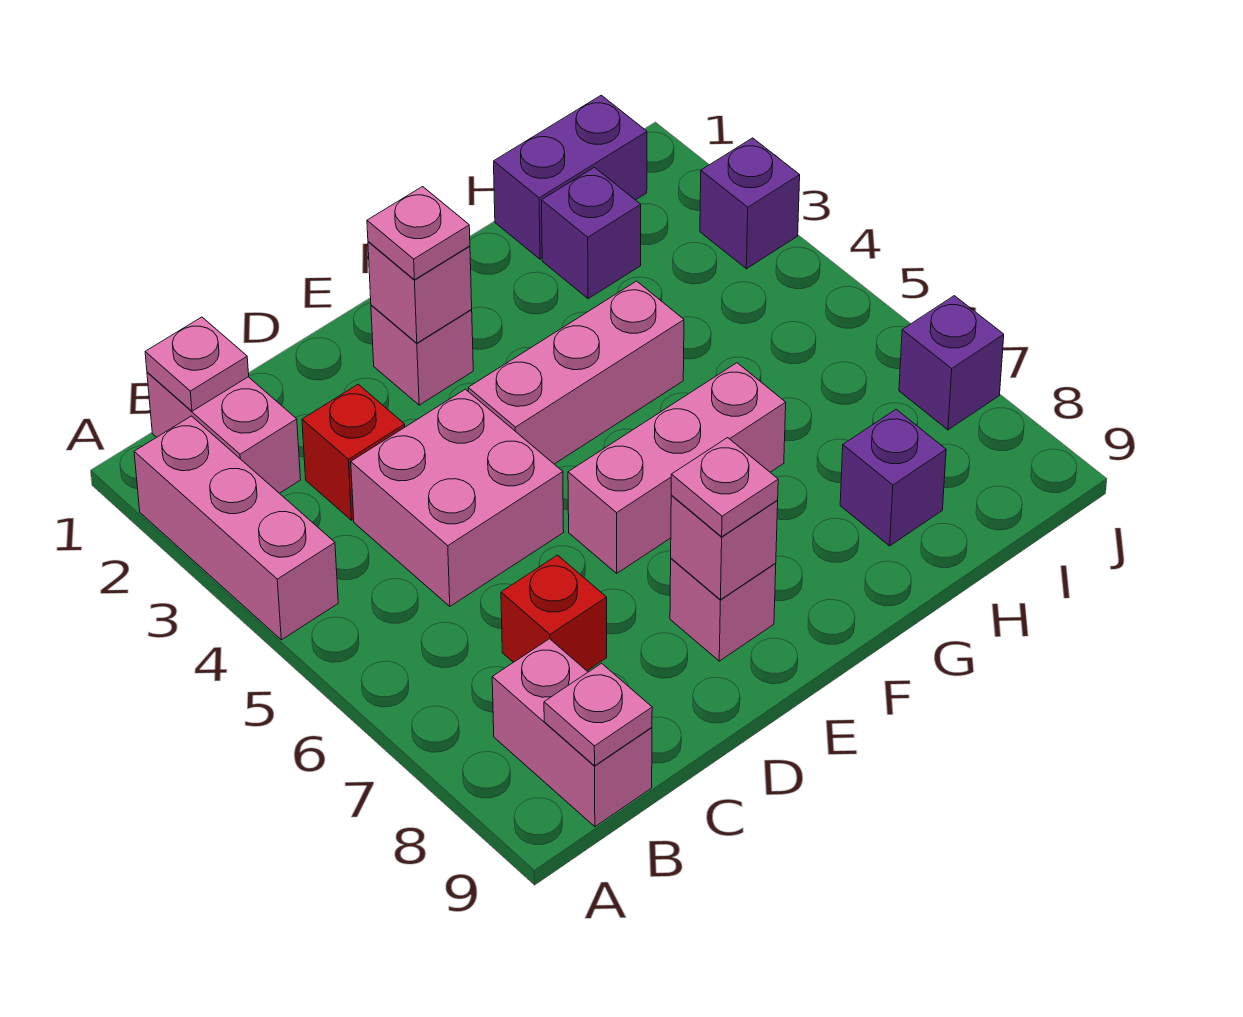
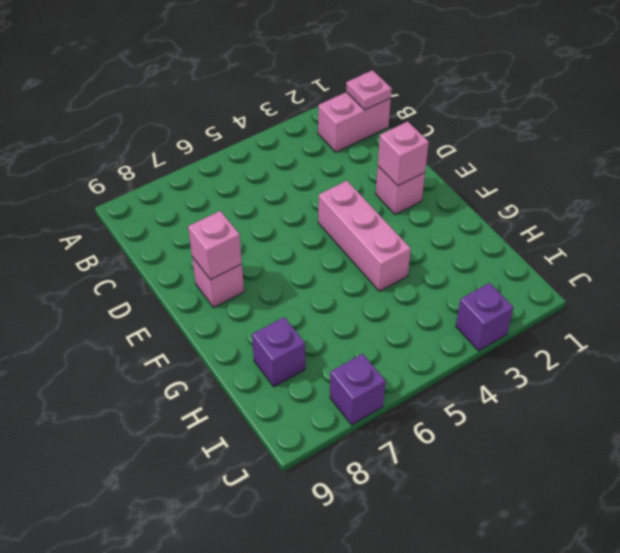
none -> pink brick A2:A4 level 1
none -> pink brick B8:B9 level 1
none -> red brick C3 level 1

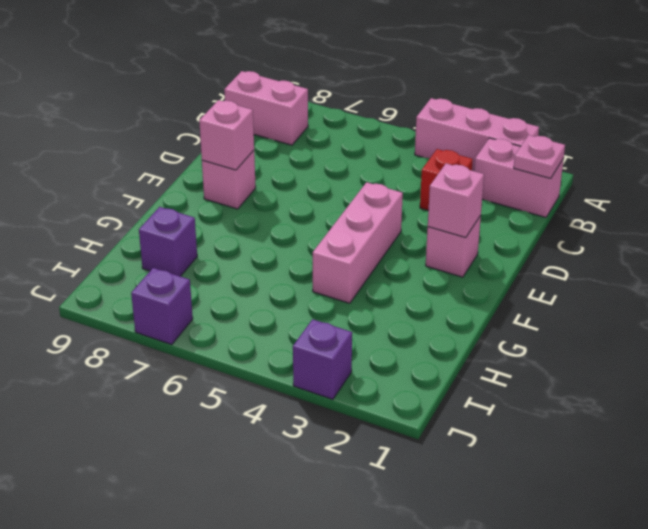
none -> pink brick C4:D5 level 1
none -> red brick C7 level 1
none -> pink brick E6:G6 level 1

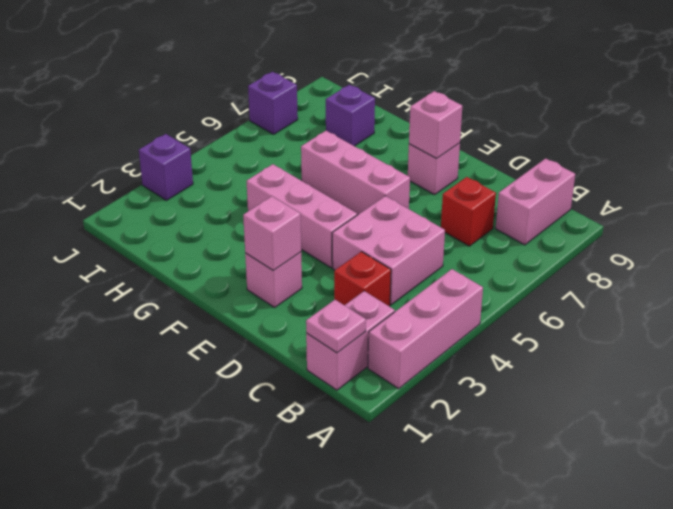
none -> purple brick H1:I1 level 1
none -> purple brick H2 level 1
none -> pink plate B9 level 2

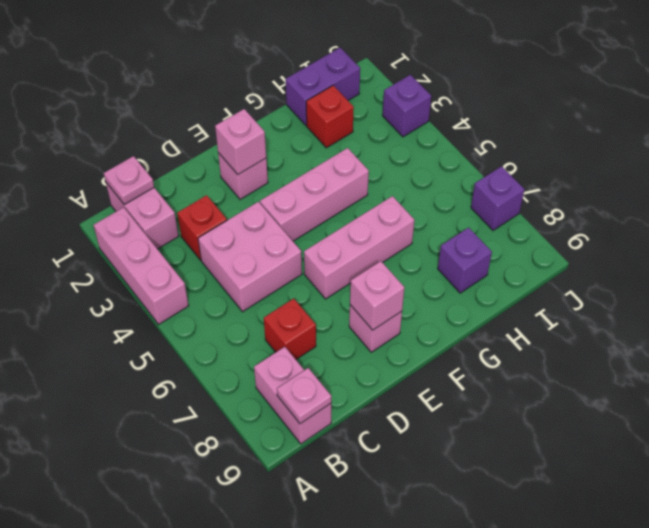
red brick H2 level 1 -> purple brick H2 level 1
none -> pink plate E2 level 3
none -> pink plate E8 level 3

